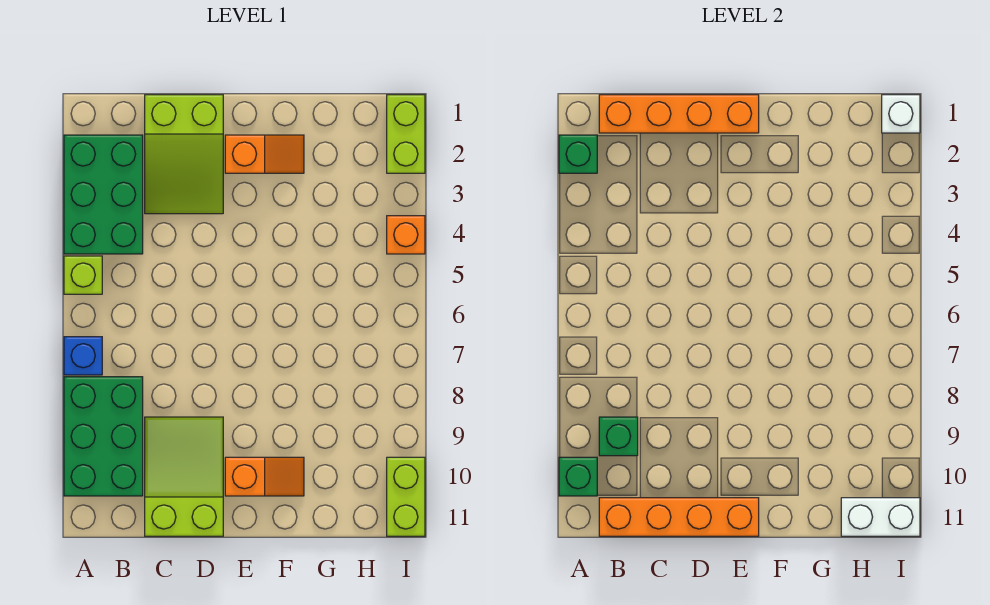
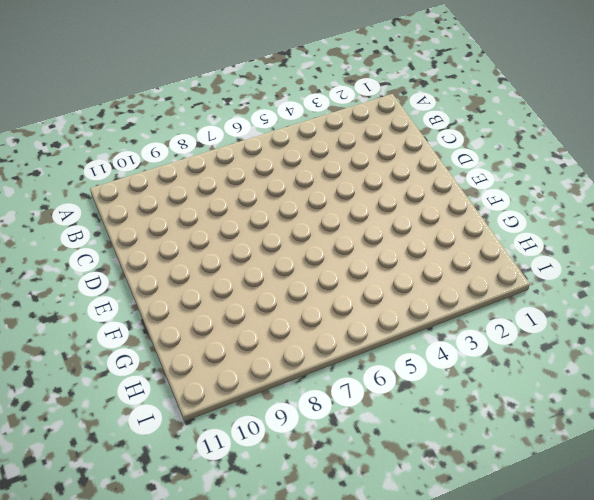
none -> green brick A2:B4 level 1
none -> lime brick A5 level 1
none -> blue brick A7 level 1

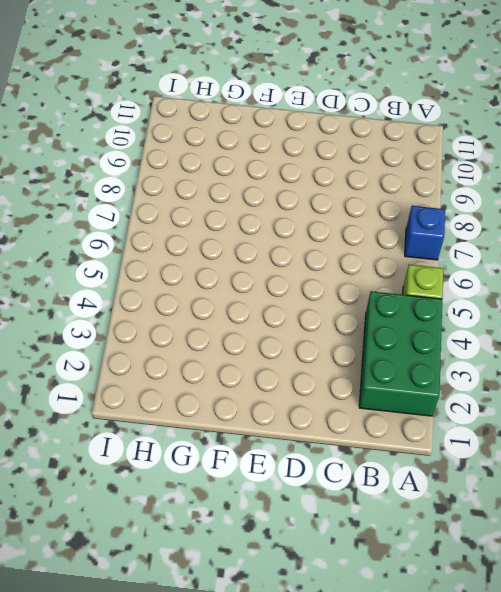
none -> green brick A8:B10 level 1
none -> lime slope C1:D3 level 1 top 1
none -> lime slope C9:D11 level 1 top 11

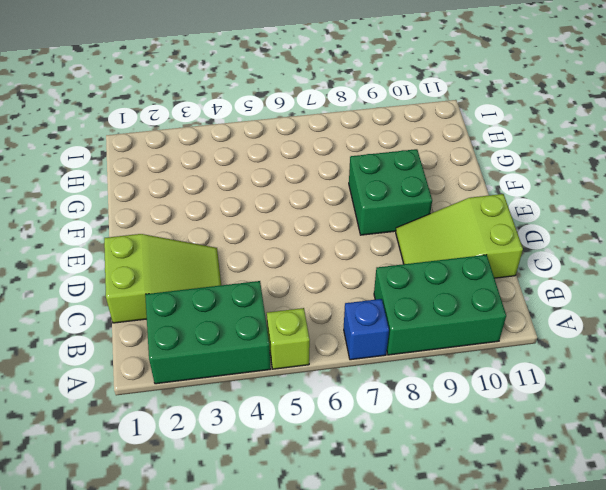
green brick E8:F9 level 1 -> none
none -> orange slope E2:F2 level 1 top E
none -> orange slope E10:F10 level 1 top E
none -> lime brick I1:I2 level 1

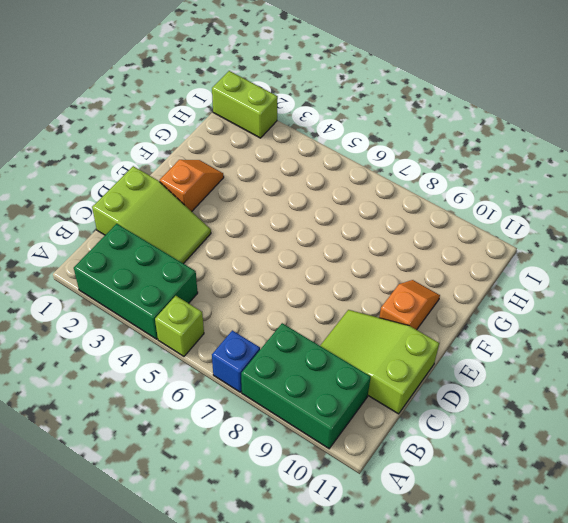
none -> orange brick I4 level 1
none -> lime brick I10:I11 level 1
none -> green brick A2 level 2

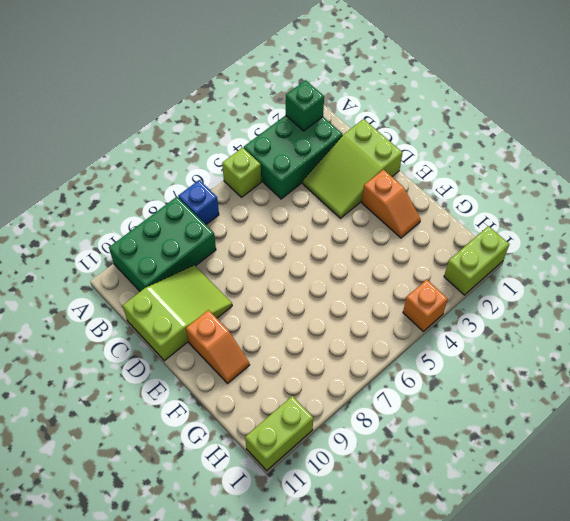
none -> green brick A10 level 2
none -> orange brick B1:E1 level 2
none -> green brick B9 level 2

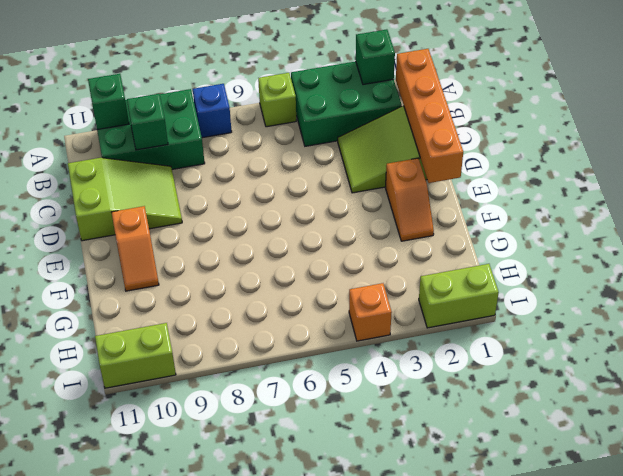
none -> orange brick B11:E11 level 2
none -> white brick H11:I11 level 2
none -> white brick I1 level 2

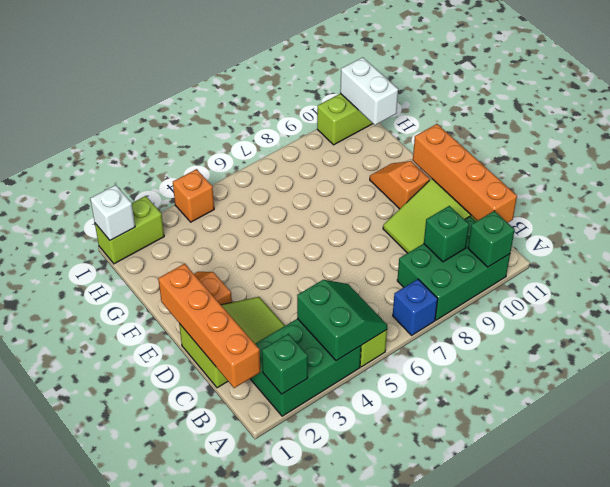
green slope A4:B5 level 2 top 4 -> none

